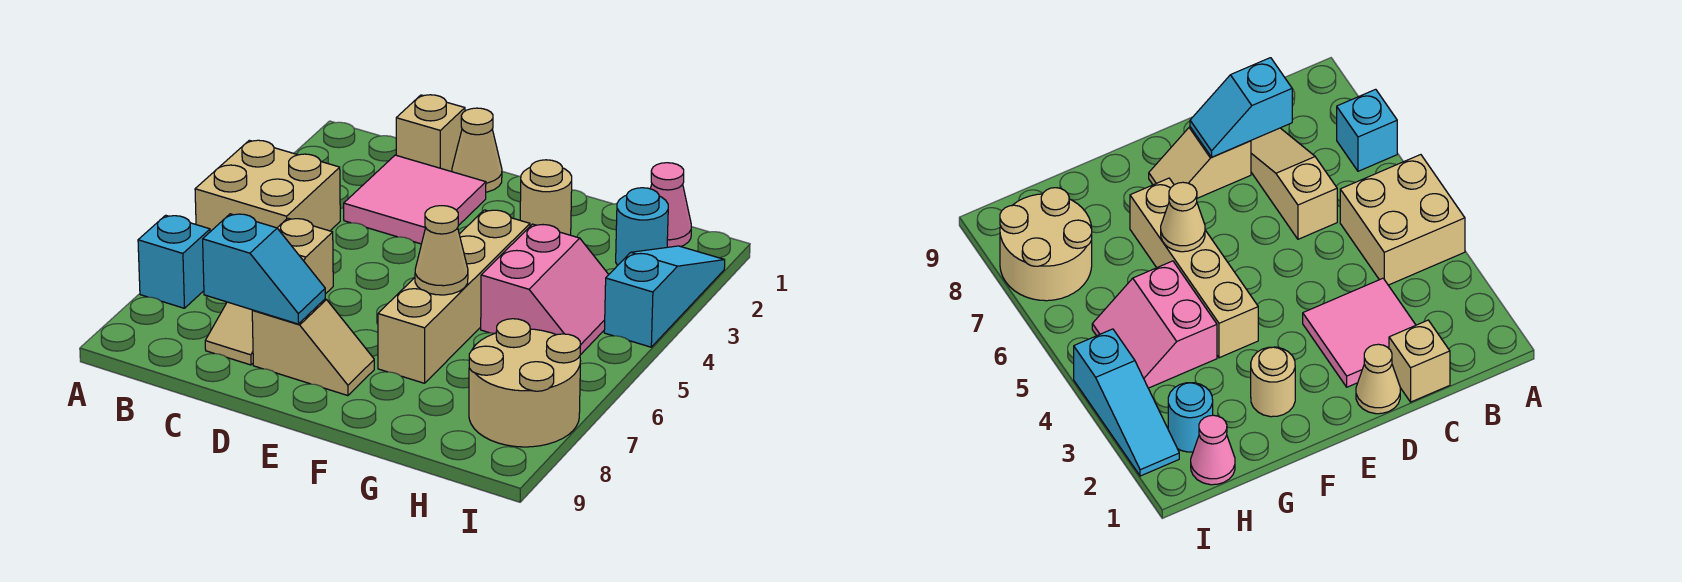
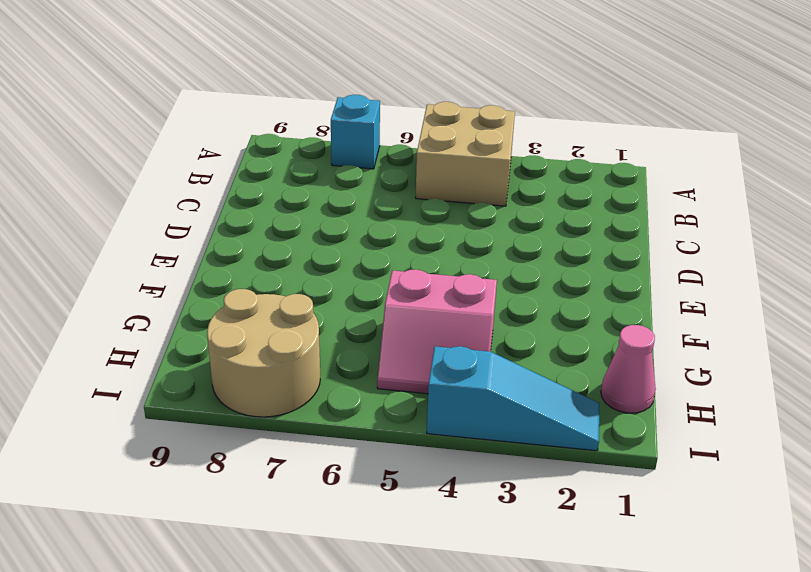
none -> tan brick C1 level 1
none -> pink tile C2:D3 level 1
none -> tan slope C6:C8 level 1 top 6

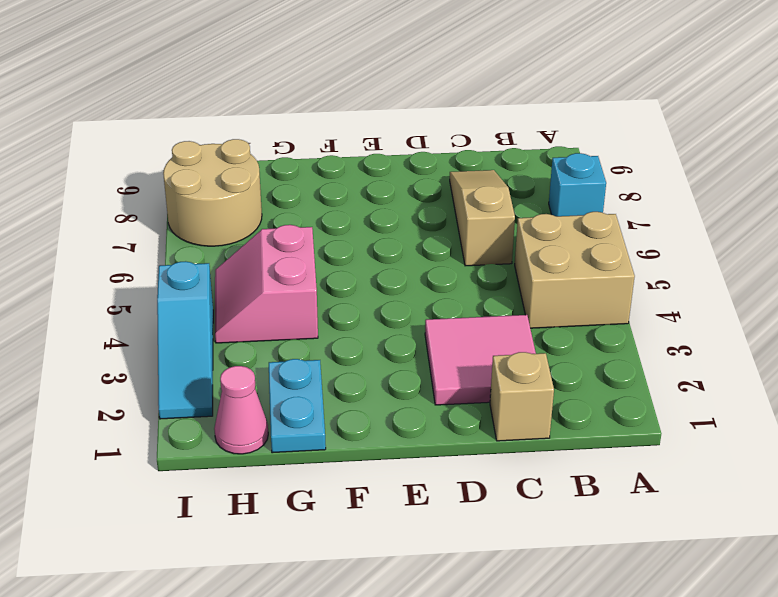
cyan plate G1:G2 level 1 -> none
none -> tan cone D1 level 1
none -> tan slope D8:E8 level 1 top D
none -> tan round brick F2 level 1

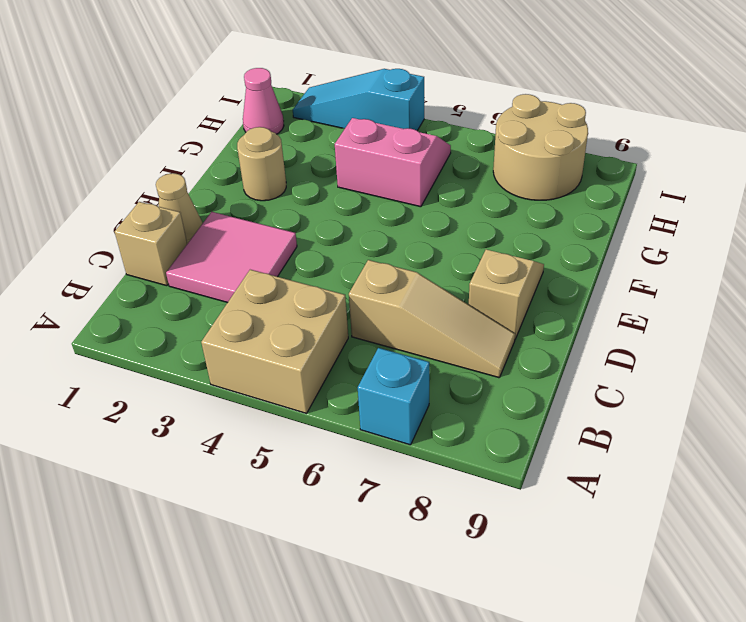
none -> tan brick F4:F7 level 1
none -> cyan round brick H2 level 1
none -> cyan slope C8:D8 level 2 top C

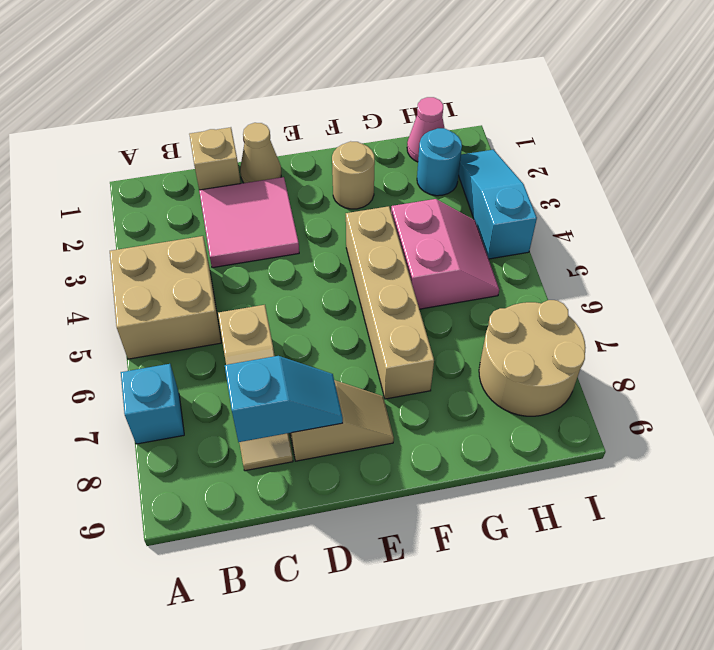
none -> tan cone F6 level 2

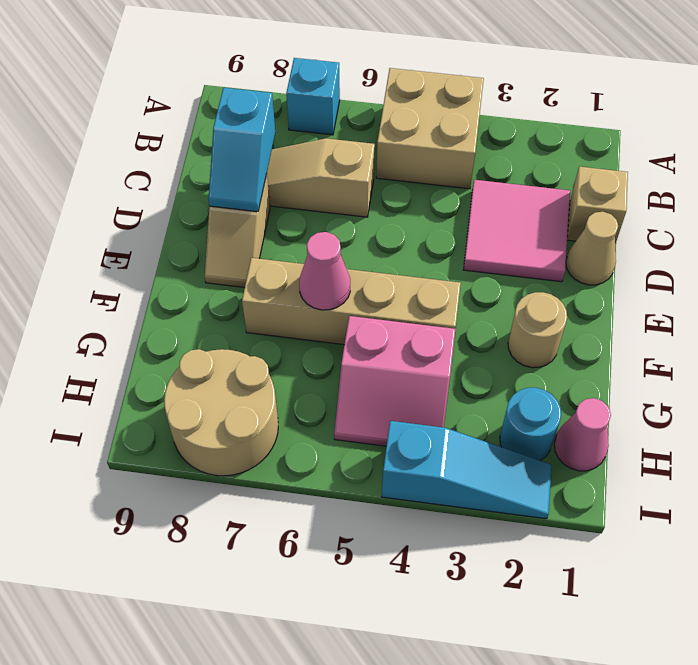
pink cone F6 level 2 -> tan cone F6 level 2

